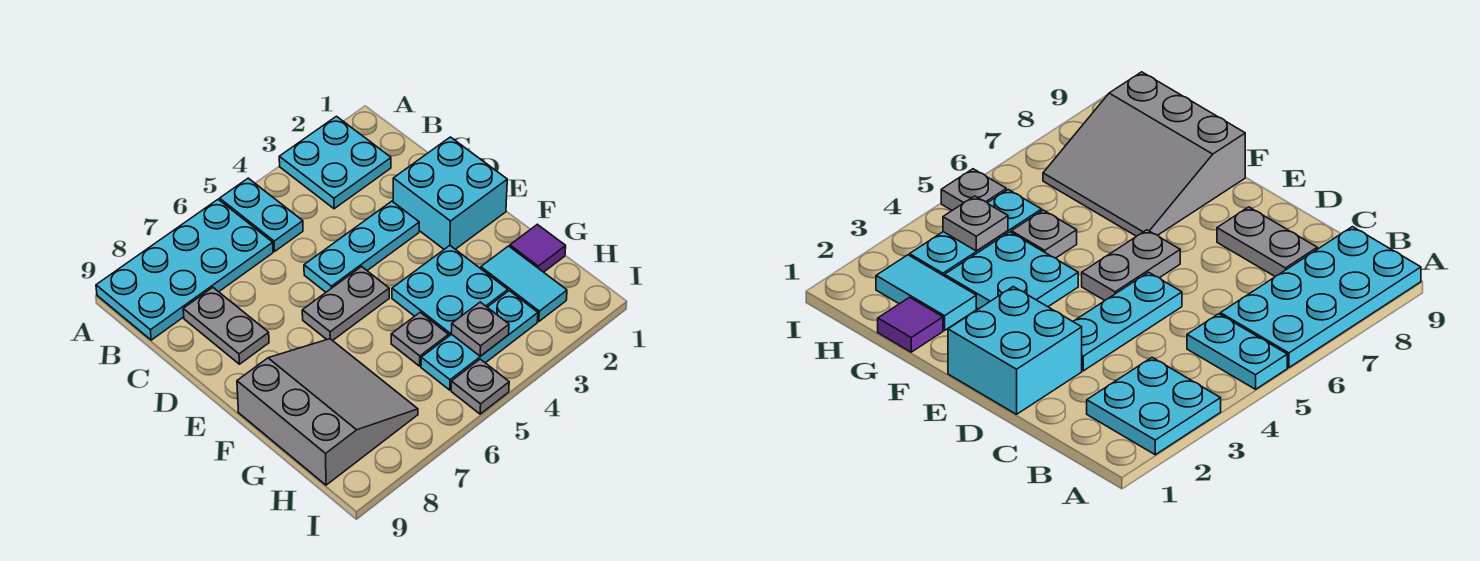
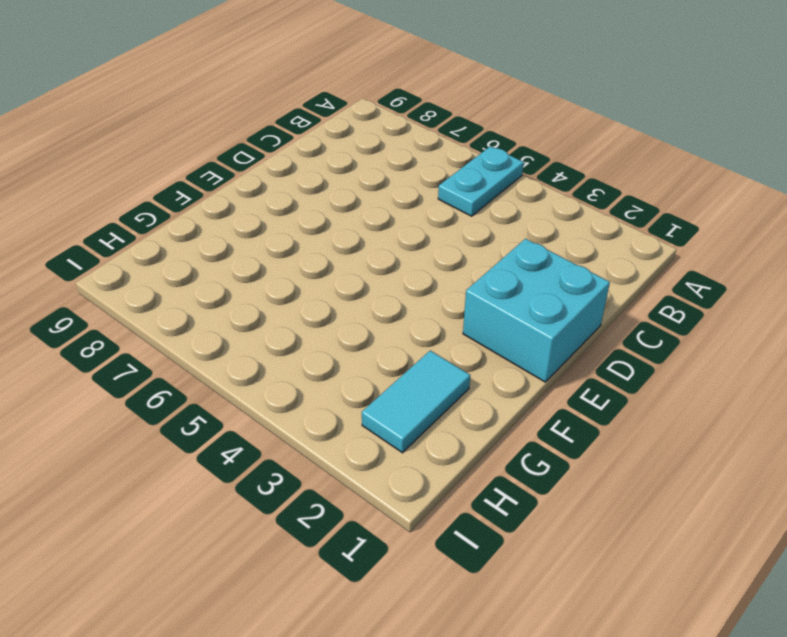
none -> cyan plate A2:B3 level 1
none -> cyan plate A6:B9 level 1
none -> grey plate C8:D8 level 1

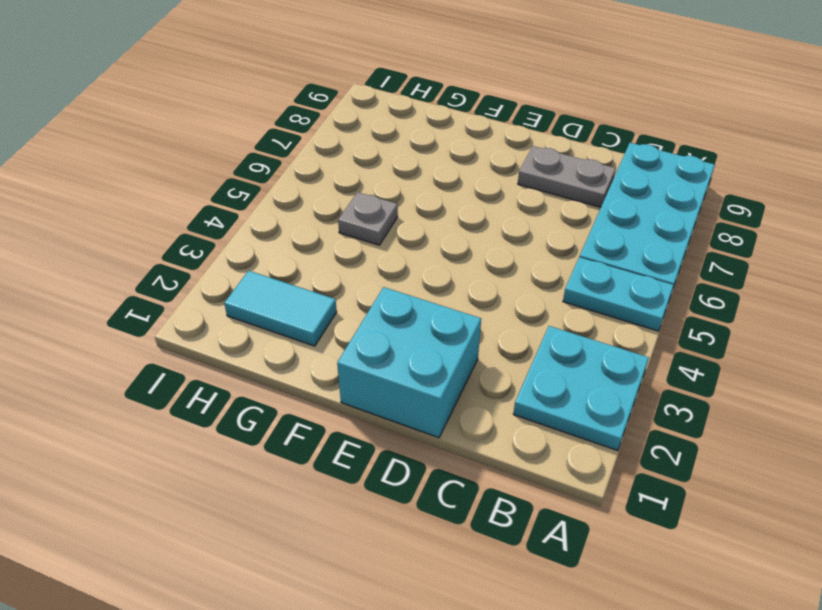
none -> cyan plate D3:D5 level 1
none -> grey plate E5:E6 level 1
none -> cyan plate F3:G4 level 1

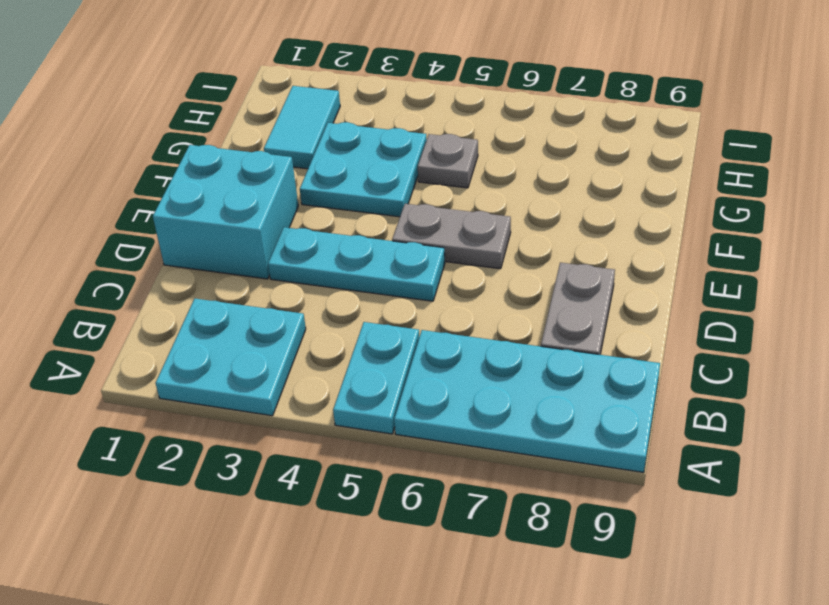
none -> grey slope F7:H9 level 1 top 9
none -> purple tile G1 level 1
none -> cyan plate H3:H5 level 1

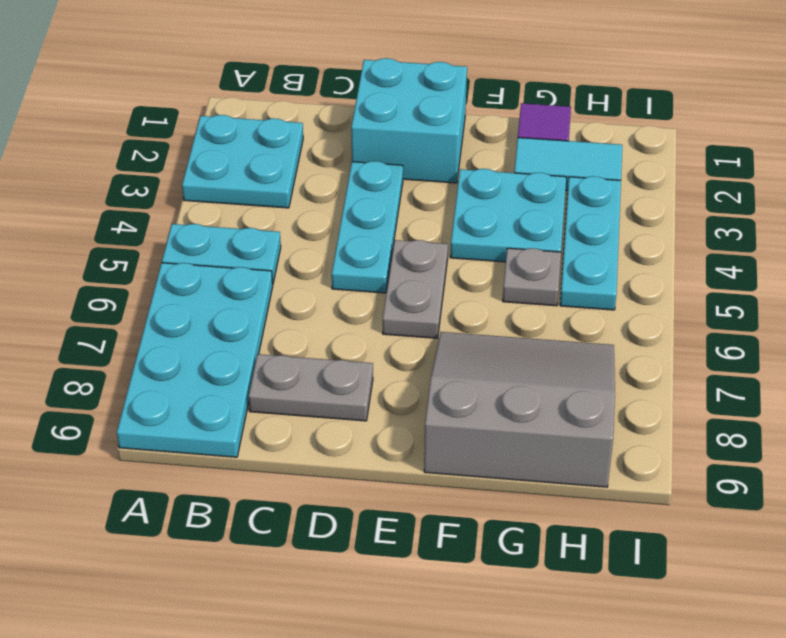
none -> grey plate I5 level 1
none -> grey plate H4 level 2

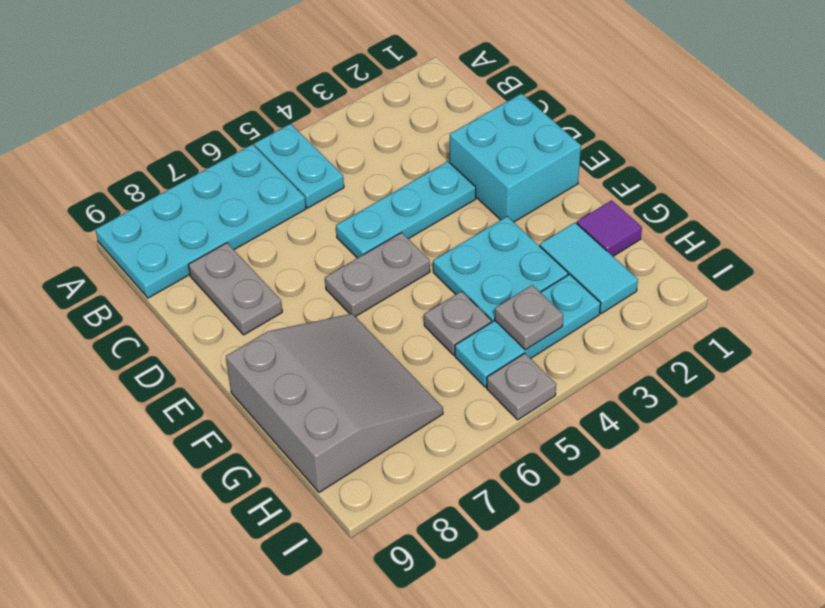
none -> cyan plate A2:B3 level 1

